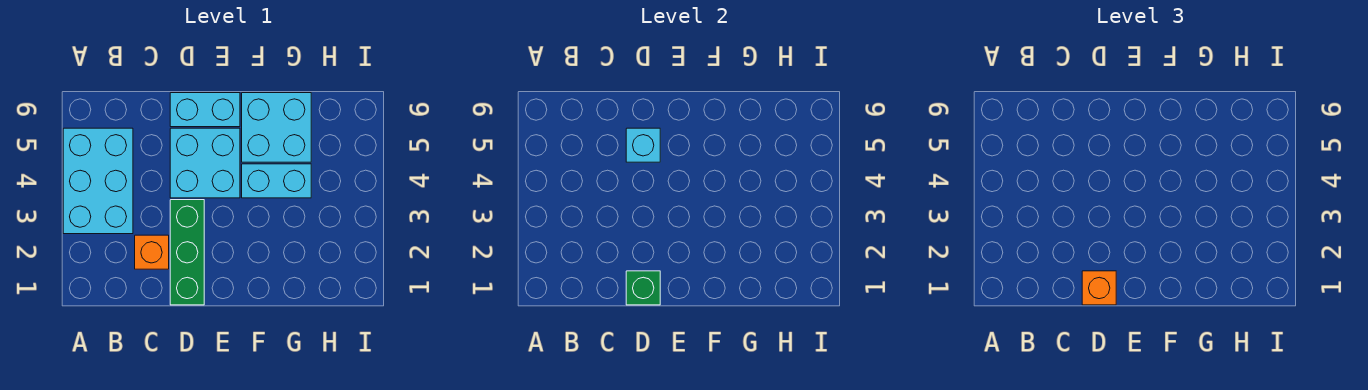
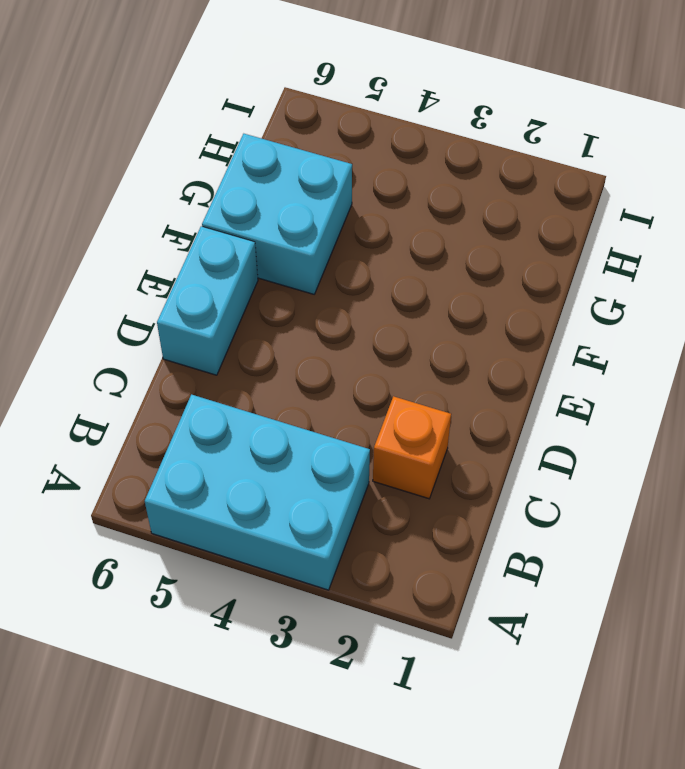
none -> green brick D1:D3 level 1
none -> cyan brick D4:E5 level 1

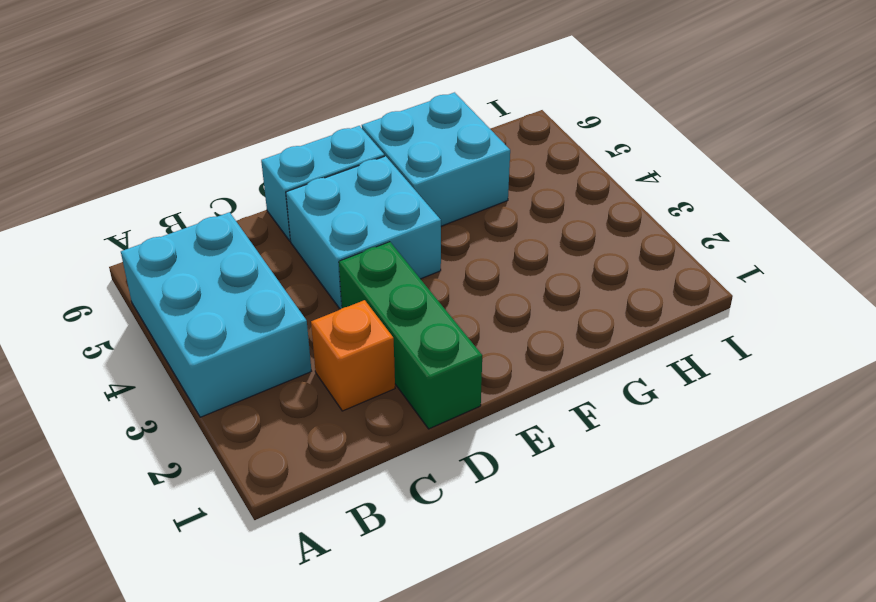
none -> cyan brick F4:G4 level 1
none -> green brick D1 level 2

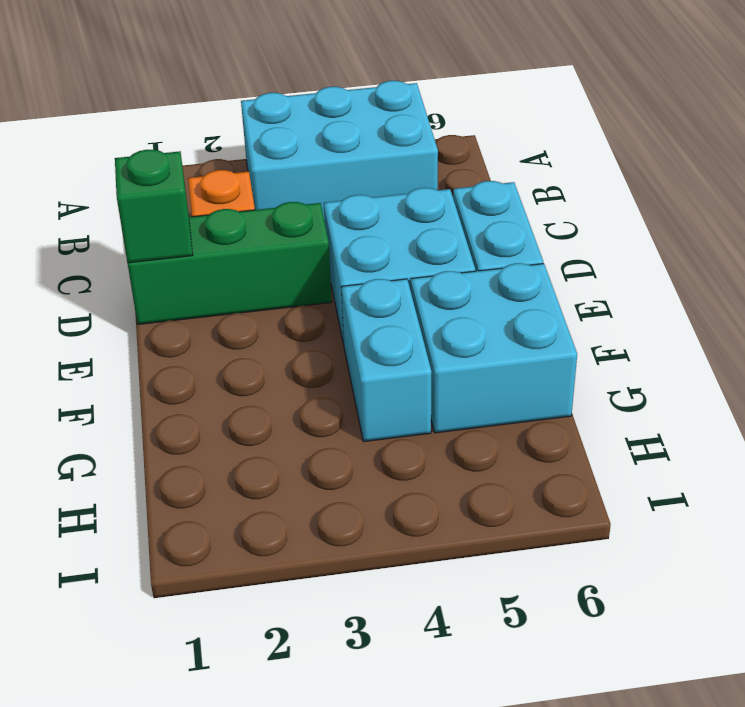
none -> cyan brick D5 level 2
none -> orange brick D1 level 3

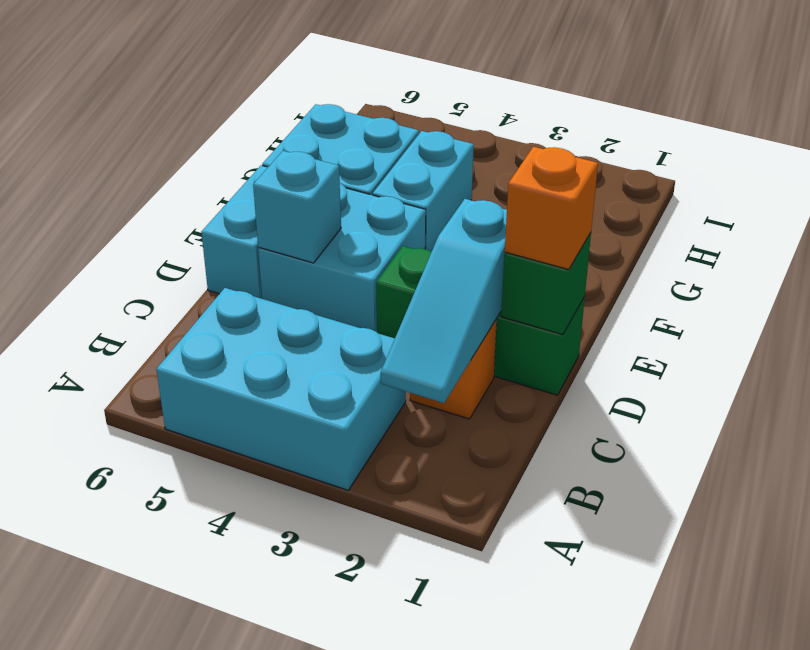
cyan slope B2:D2 level 2 top D -> none

